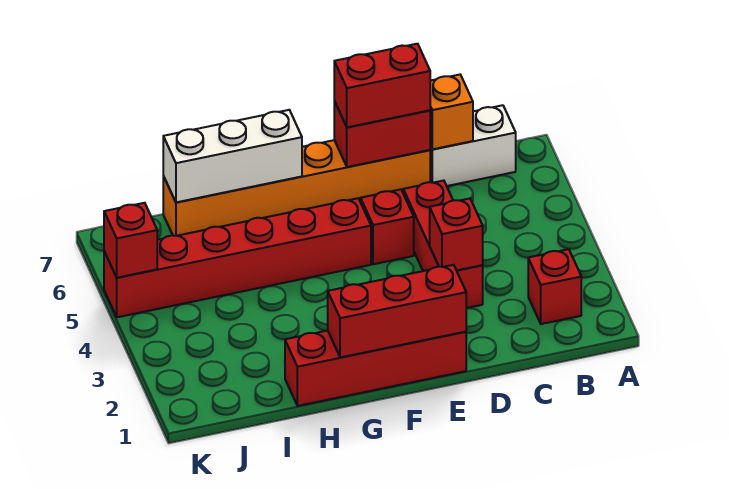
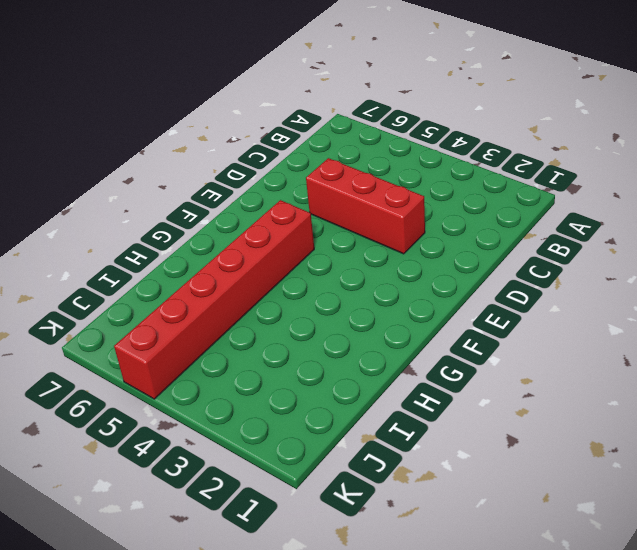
none -> red brick B2 level 1
none -> white brick B7:C7 level 1
none -> orange brick D7:I7 level 1

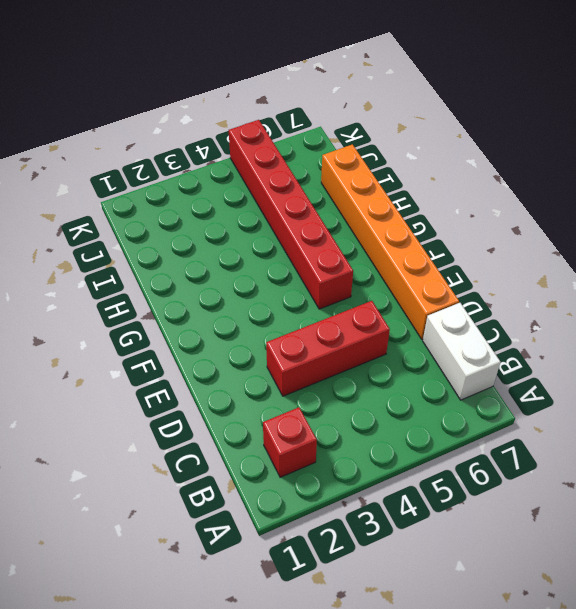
none -> red brick E1:H1 level 1
none -> red brick E5 level 1
none -> orange brick C7 level 2

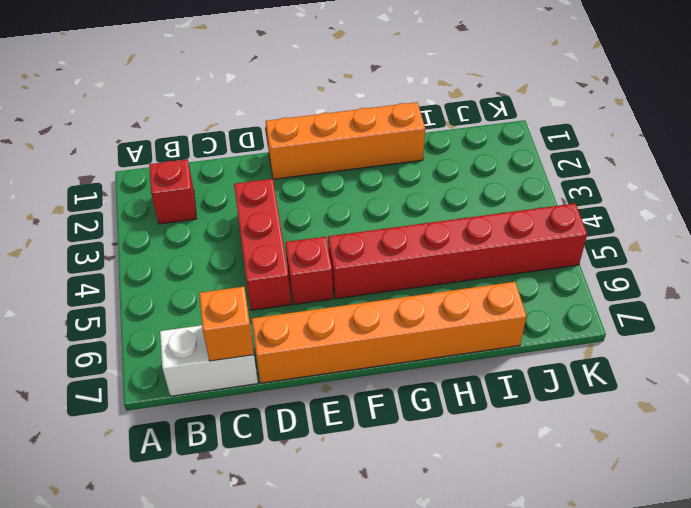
orange brick E1:H1 level 1 -> red brick E1:H1 level 1
none -> red brick D3 level 2
none -> red brick D7:E7 level 2
none -> red brick E1:G1 level 2

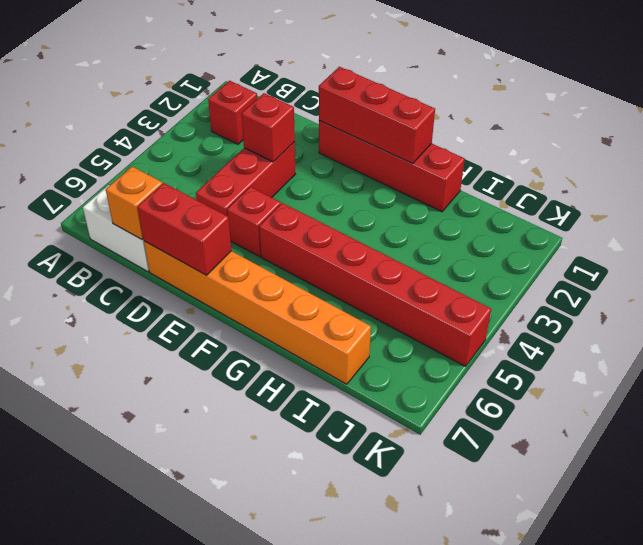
none -> white brick G7:I7 level 2
none -> red brick K5 level 2
none -> red brick D7:E7 level 3

